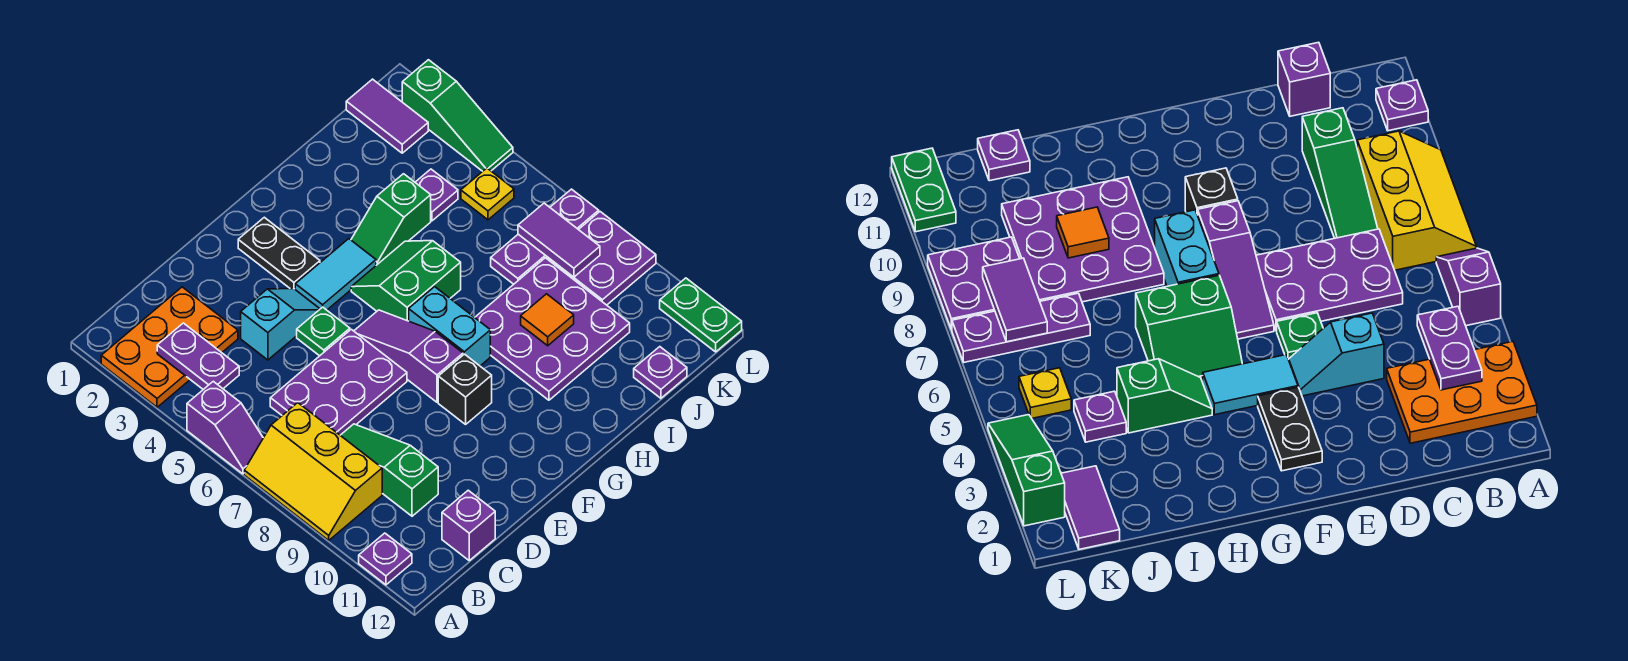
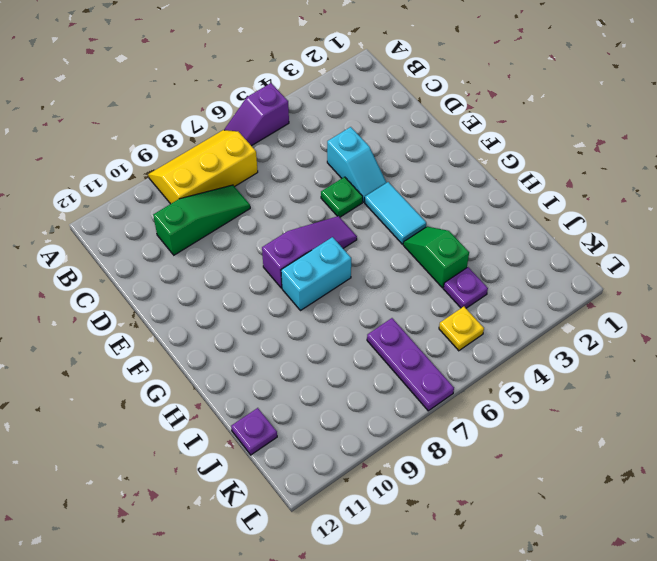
none -> orange plate A2:C3 level 1
none -> purple plate A11 level 1
none -> purple plate C6:E7 level 1

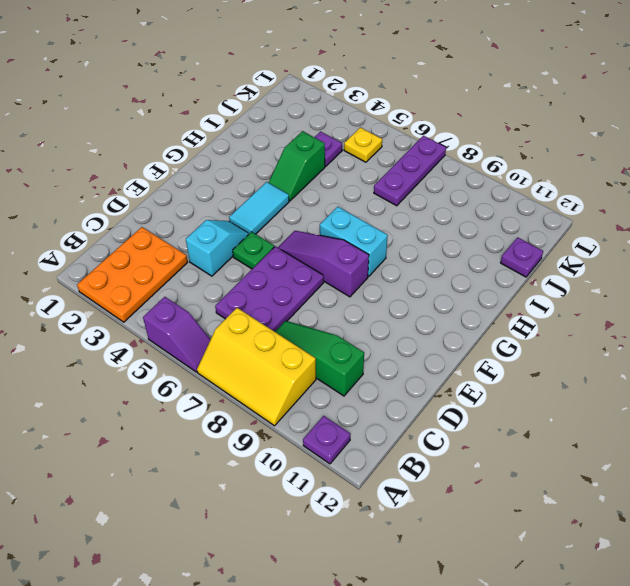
none -> purple brick C12 level 1
none -> black plate F2:F3 level 1
none -> black brick F9 level 1

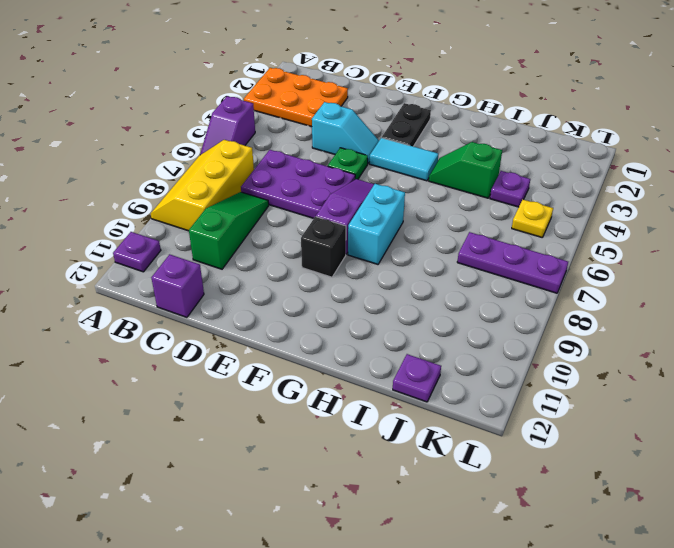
none -> green slope G5:H6 level 1 top 6
none -> purple plate H8:J10 level 1
none -> purple tile K1:K2 level 1

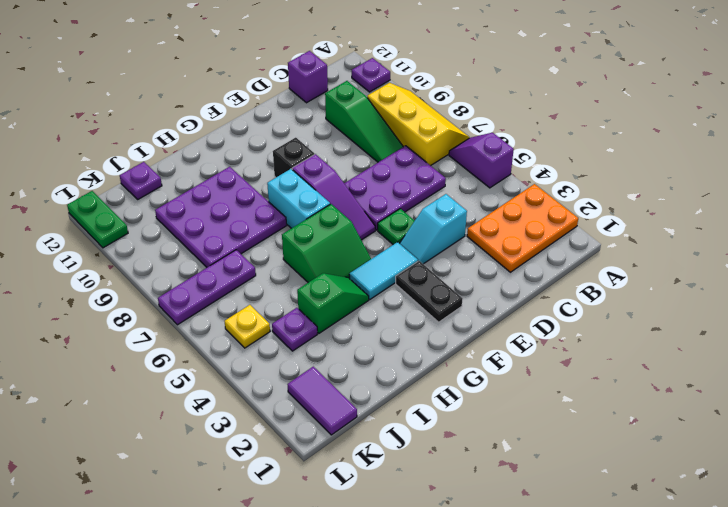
none -> purple plate K8:L9 level 1
none -> green slope L2:L4 level 1 top 2
none -> purple plate B3:B4 level 2

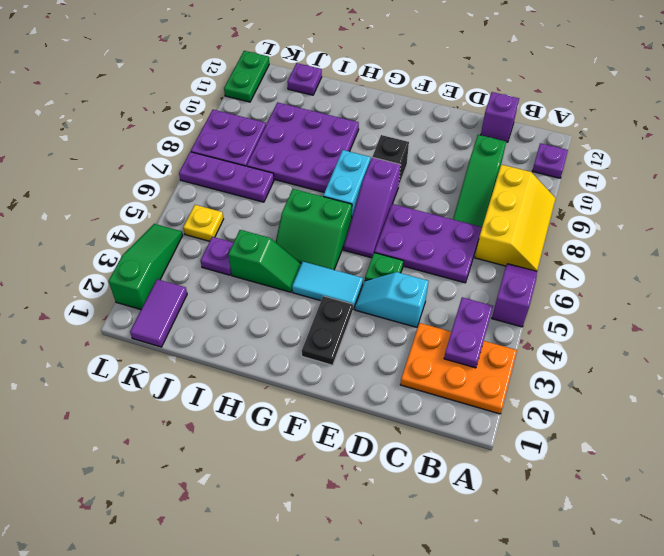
none -> orange tile I9 level 2
none -> purple tile K7:K8 level 2

